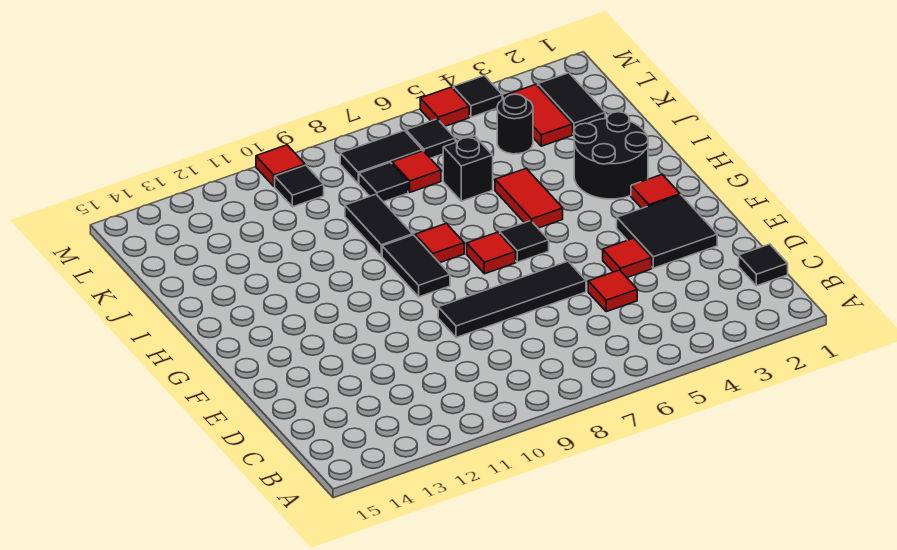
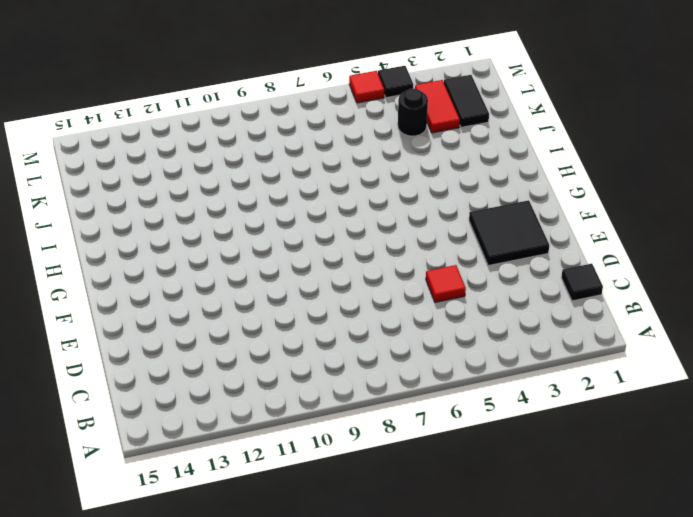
none -> red tile E4 level 1
none -> black tile E6:E9 level 1
none -> red tile G2 level 1

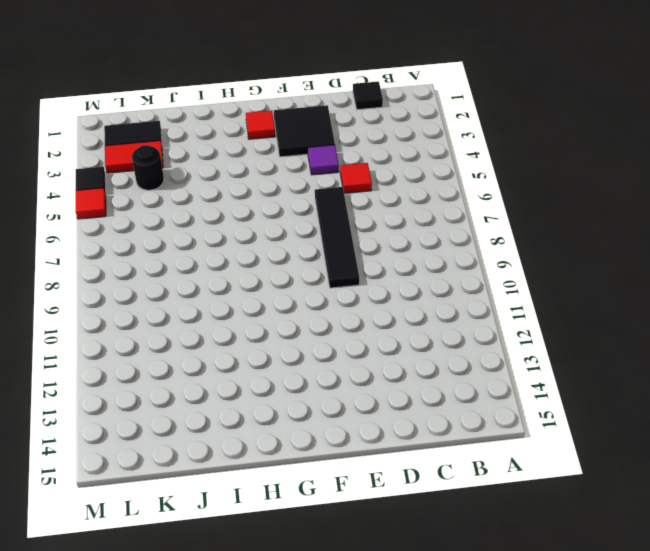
purple tile E4 level 1 -> red tile E4 level 1
none -> black tile G6 level 1
none -> red tile G7 level 1
none -> black tile G9:H9 level 1

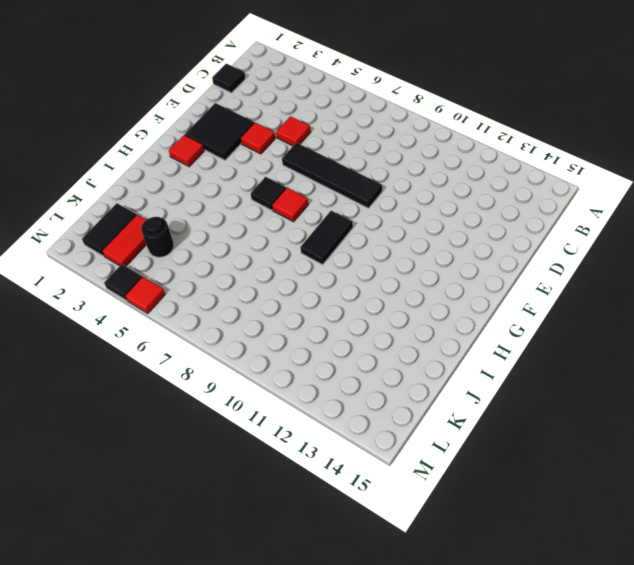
none -> black round brick H2:I3 level 1
none -> red tile H5:I5 level 1
none -> red tile H8 level 1

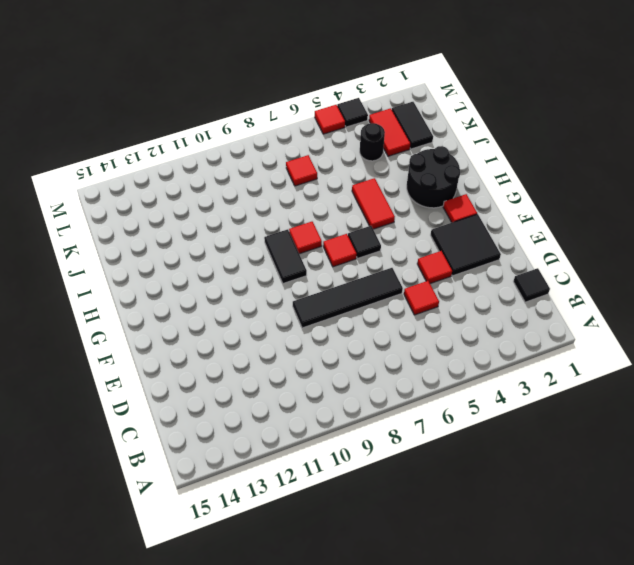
none -> black tile I9:J9 level 1
none -> black brick J6 level 1
none -> black tile K8 level 1

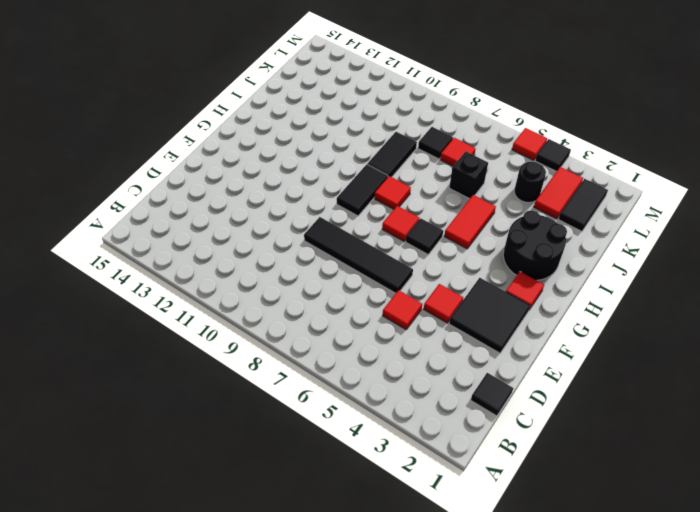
none -> black tile L6 level 1
none -> black tile L7:L8 level 1
none -> black tile L10 level 1

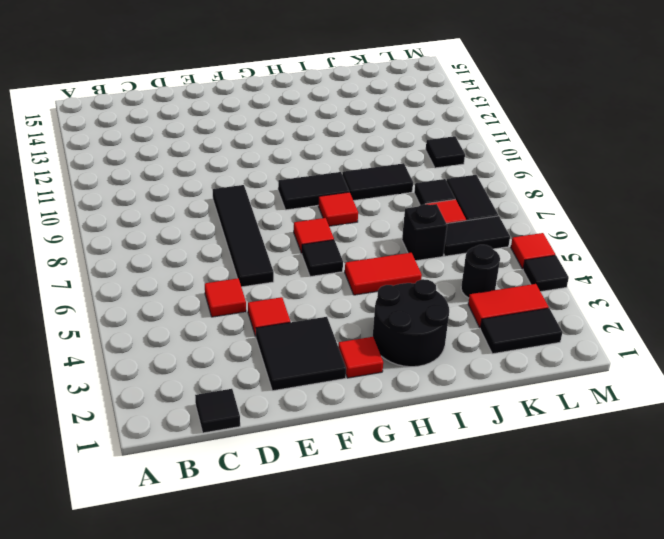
black tile K6:L6 level 1 -> black tile L6 level 1
none -> red tile M10 level 1

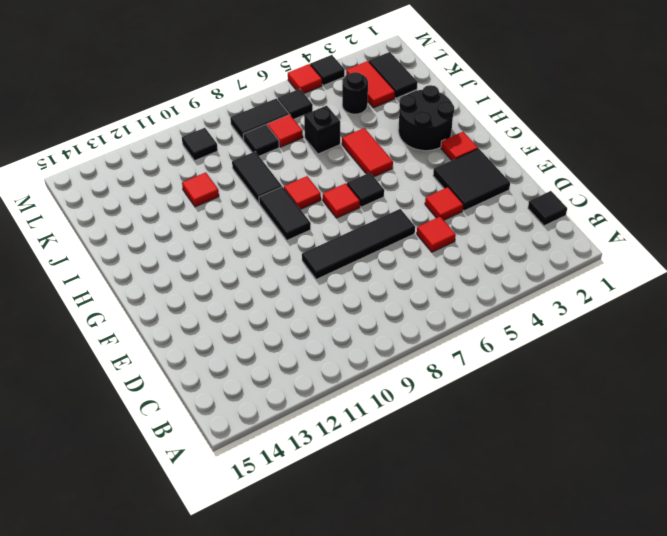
red tile J11 level 1 -> red tile M10 level 1

